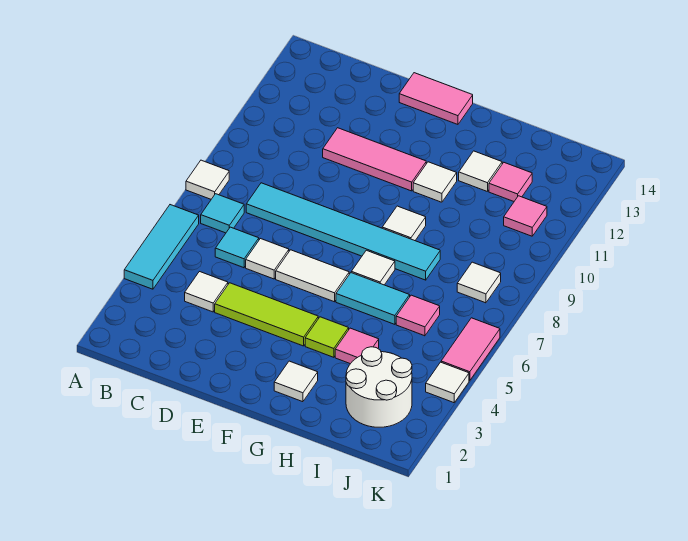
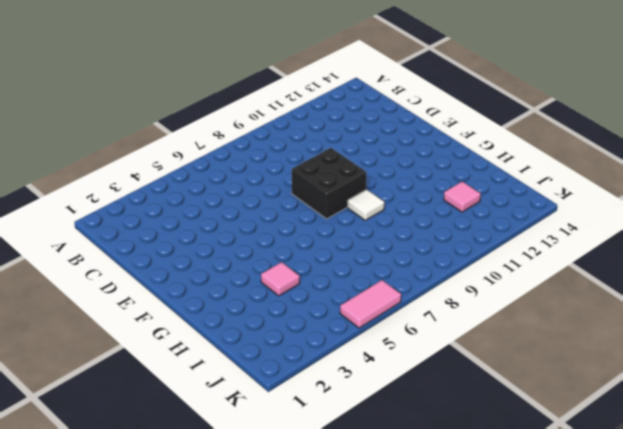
black brick E8:F9 level 1 -> cyan tile C8:H8 level 1
none -> cyan tile A4:A6 level 1
none -> white tile A8 level 1
none -> cyan tile B7 level 1

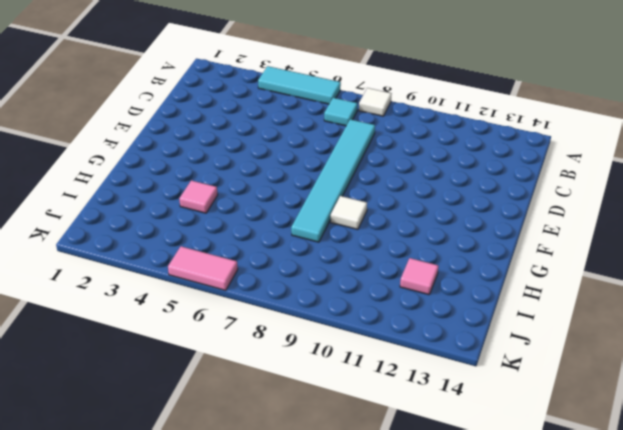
none -> white tile C4 level 1
none -> cyan tile C6 level 1
none -> lime tile D4:F4 level 1

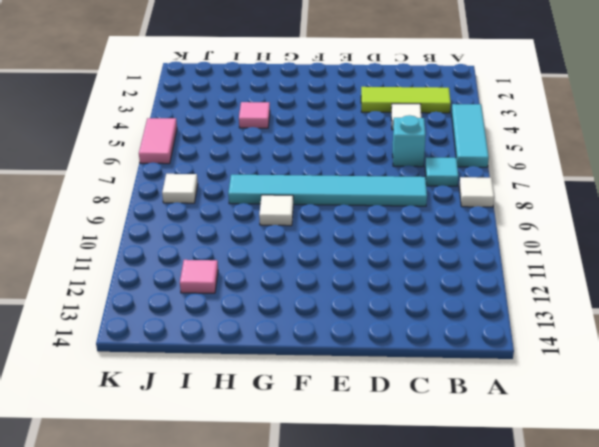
lime tile B3:D3 level 1 -> lime tile D4:F4 level 1
cyan brick C6 level 1 -> cyan tile C6 level 1
none -> white tile D6 level 1
none -> pink tile D11:F11 level 1
none -> white tile E6:F6 level 1

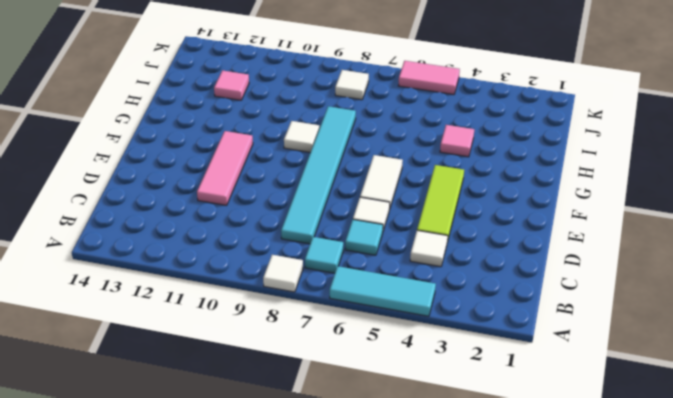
none -> pink tile E14:F14 level 1
none -> white tile G2 level 1
none -> lime tile G4 level 1

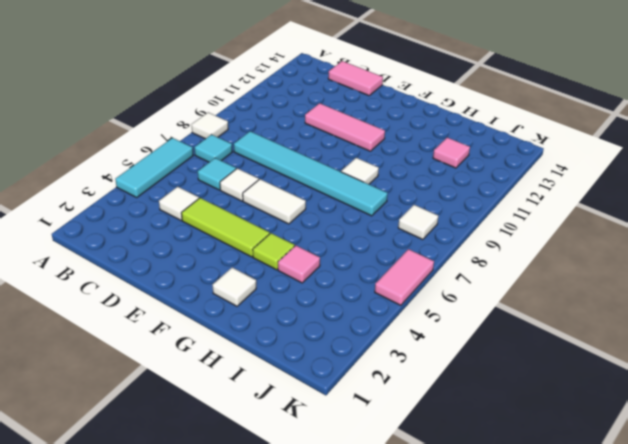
pink tile C14:D14 level 1 -> pink tile E14:F14 level 1
none -> cyan tile G6:H6 level 1
none -> white tile G7 level 1
none -> white tile G11 level 1

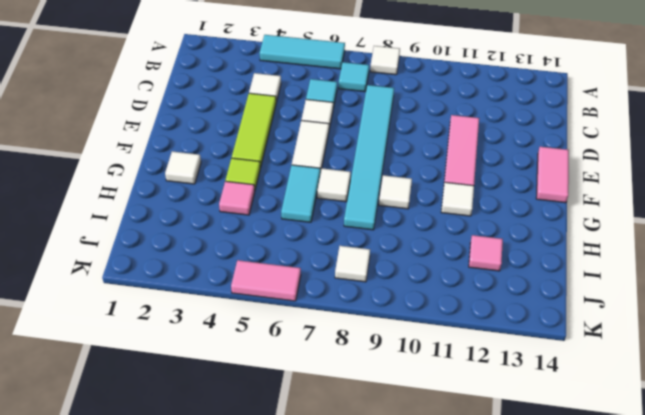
none -> white tile H12 level 1
none -> white round brick I2:J3 level 1
none -> pink tile I6 level 1

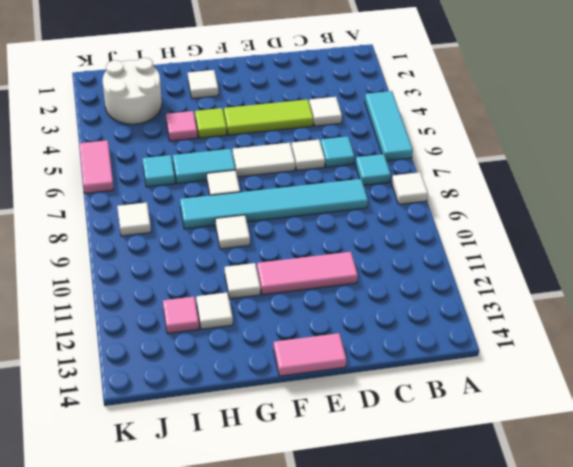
cyan tile I6 level 1 -> pink tile I6 level 1
none -> pink tile J11 level 1
none -> white tile K4 level 1

